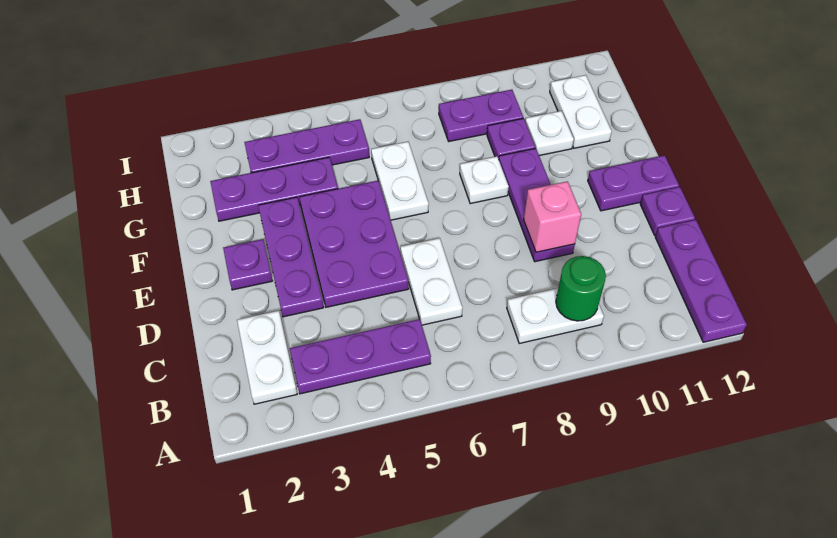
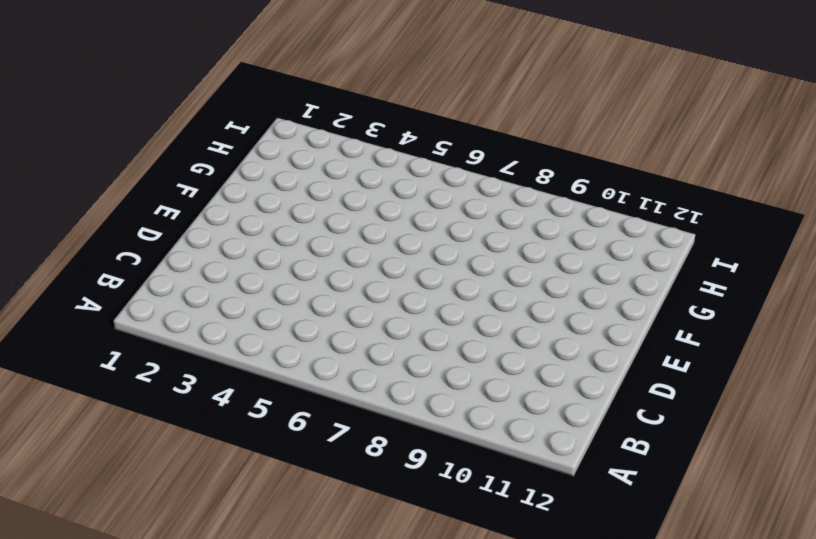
none -> purple plate A12:C12 level 1
none -> white plate B2:C2 level 1
none -> purple plate B3:B5 level 1

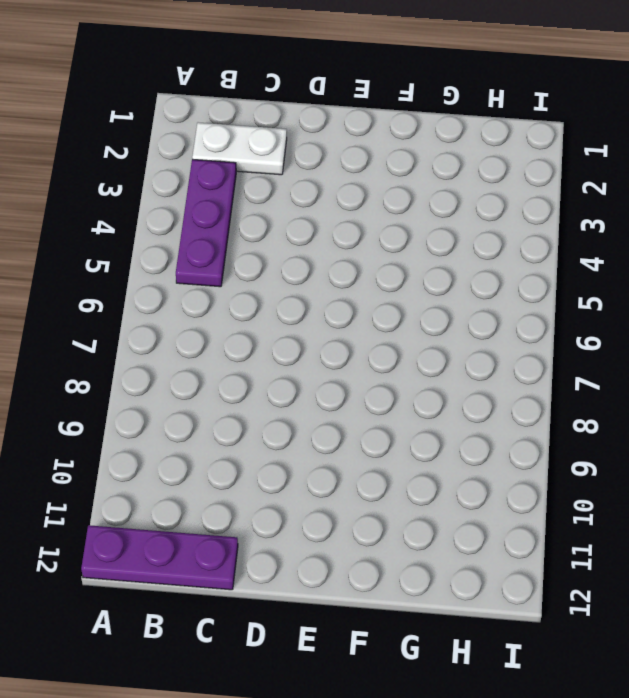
none -> white plate B8:B9 level 1
none -> white plate C6:D6 level 1
none -> purple plate D3:F3 level 1

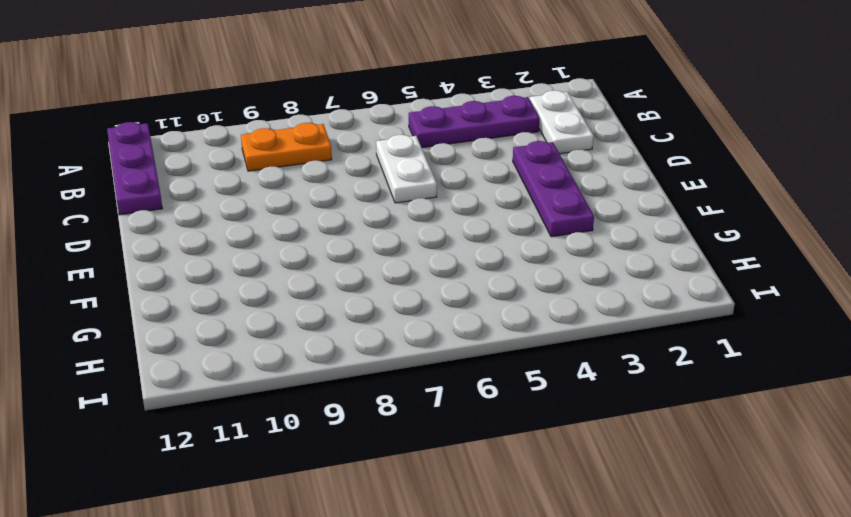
orange plate B8:B9 level 1 -> white plate B8:B9 level 1
none -> purple plate D4:F5 level 1
none -> purple plate D9:F9 level 1
none -> purple plate D12 level 1

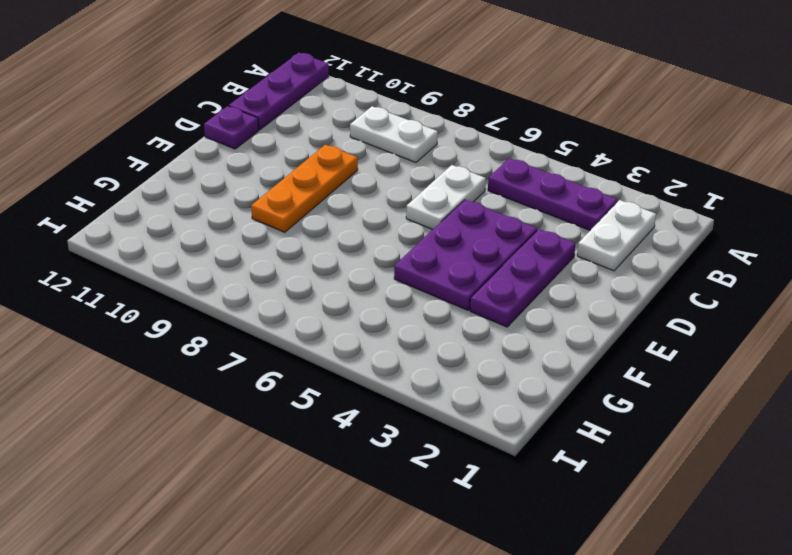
orange plate D9:F9 level 1 -> purple plate D9:F9 level 1
none -> purple plate E2 level 1
none -> purple plate E11:E12 level 1
none -> white plate F6:G6 level 1

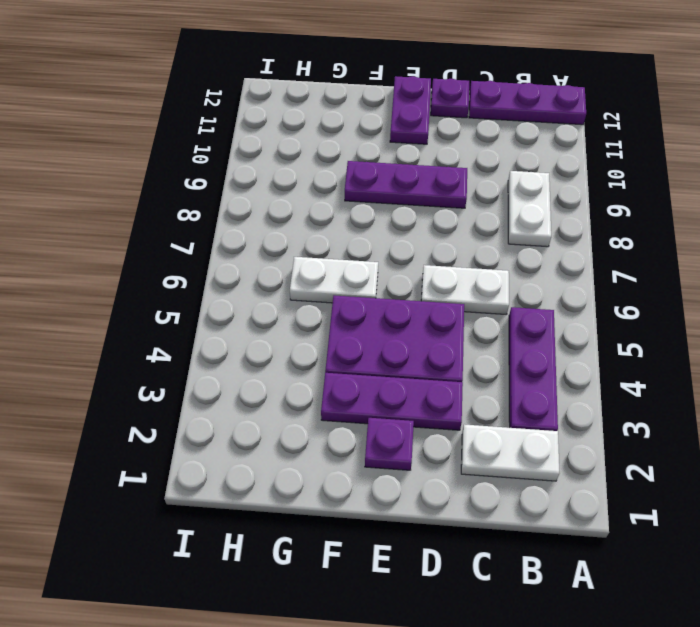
none -> white plate F8 level 1
none -> purple plate G2:G4 level 1
none -> purple plate G9 level 1

